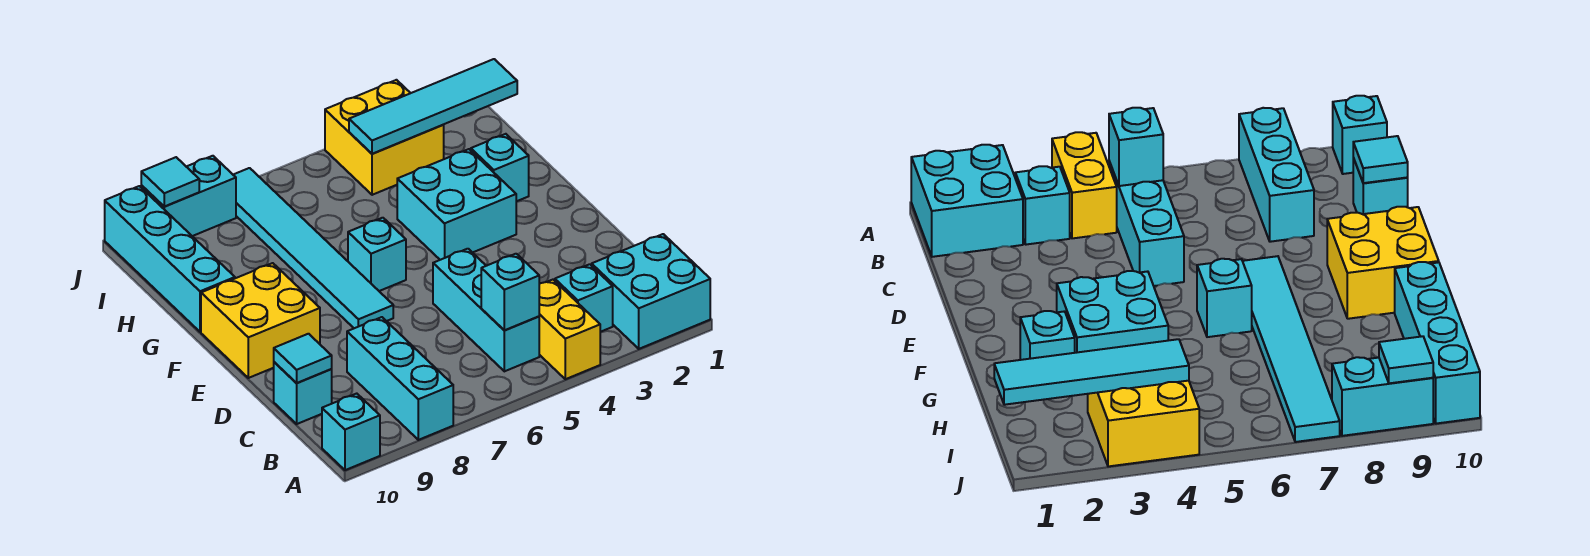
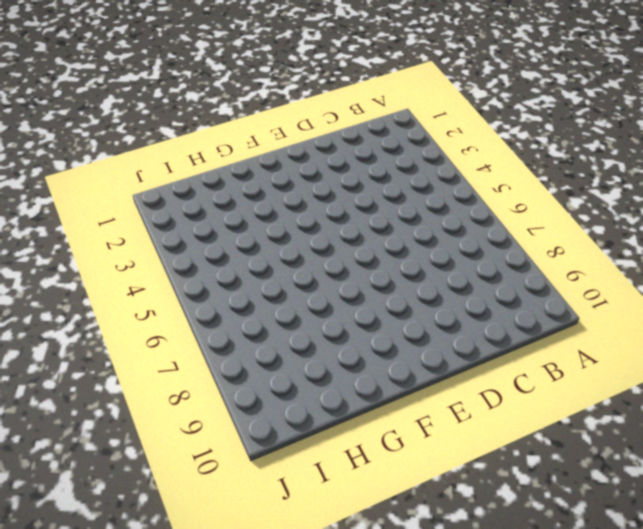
none -> cyan brick A1:B2 level 1
none -> yellow brick A4:B4 level 1
none -> cyan brick A8:C8 level 1

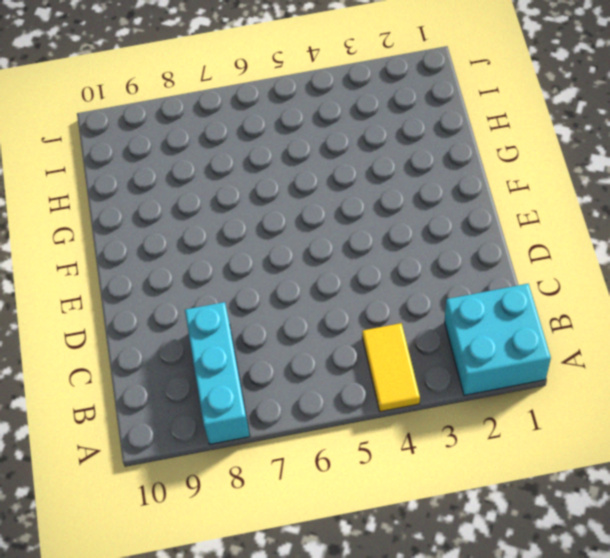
yellow tile A4:B4 level 1 -> yellow brick A4:B4 level 1
none -> cyan brick A10 level 1
none -> cyan brick B3 level 1
none -> cyan brick B5:D5 level 1

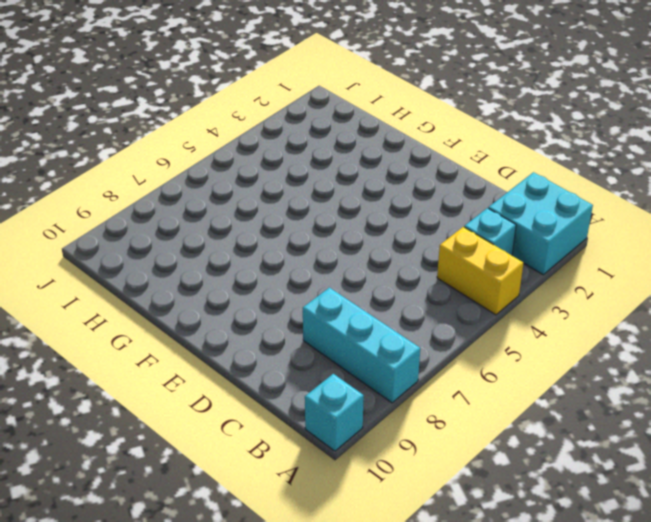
none -> cyan brick B5:D5 level 1
none -> cyan brick C10 level 1
none -> cyan tile E7:J7 level 1

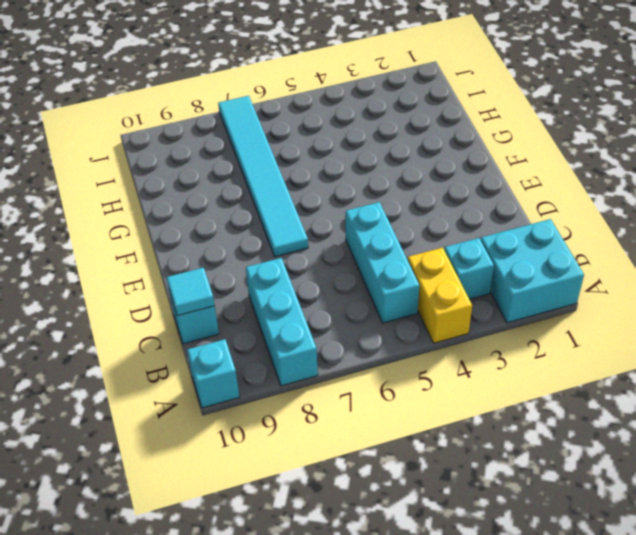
none -> yellow brick E9:F10 level 1
none -> cyan brick F3:G4 level 1
none -> cyan brick F6 level 1

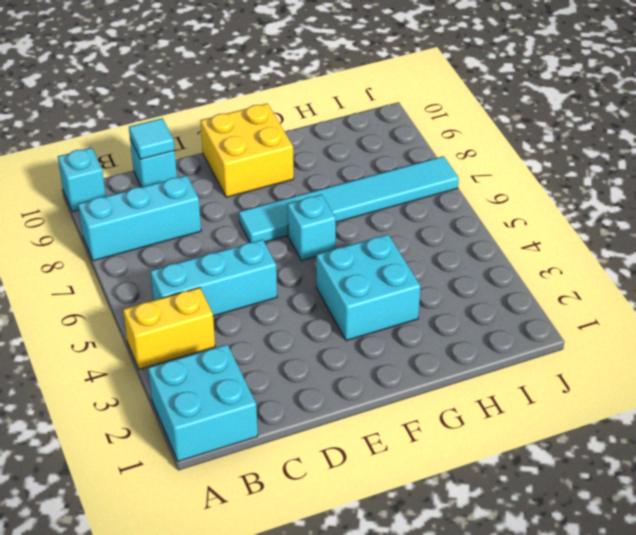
none -> cyan brick B3 level 1
none -> cyan brick G2 level 1
none -> cyan brick G10:J10 level 1

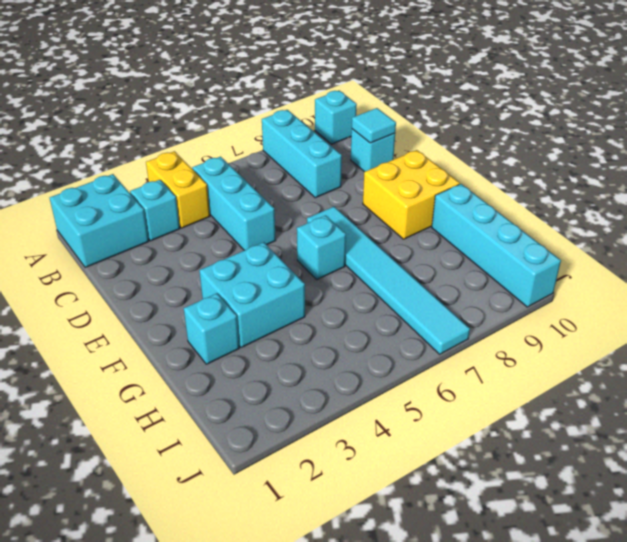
none -> yellow brick I3:J4 level 1
none -> cyan brick J8:J9 level 1
none -> cyan brick B5 level 2

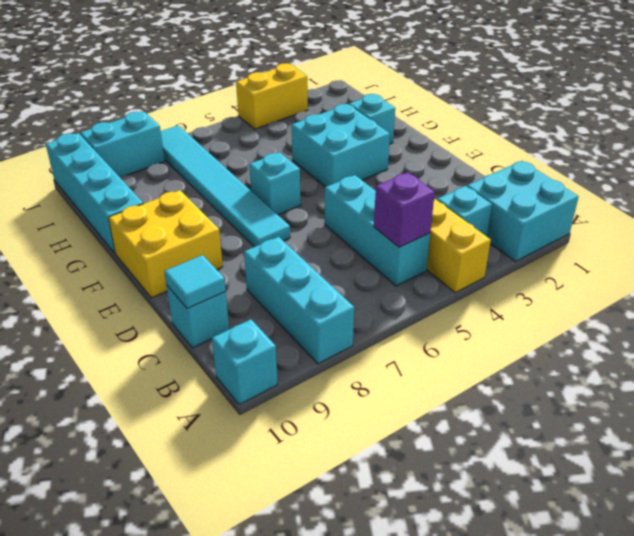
purple brick B5 level 2 -> cyan brick B5 level 2
yellow brick J3:J4 level 1 -> yellow brick I3:J4 level 1
none -> cyan tile I1:I4 level 2
none -> cyan tile J9 level 2

